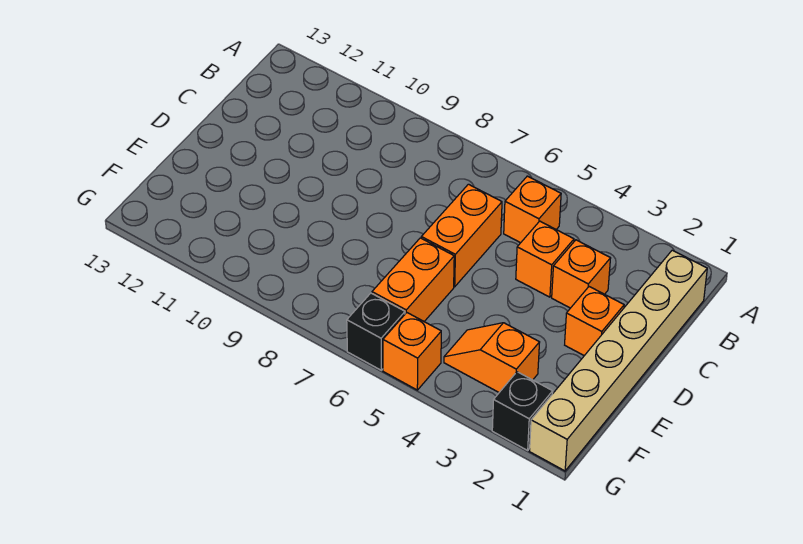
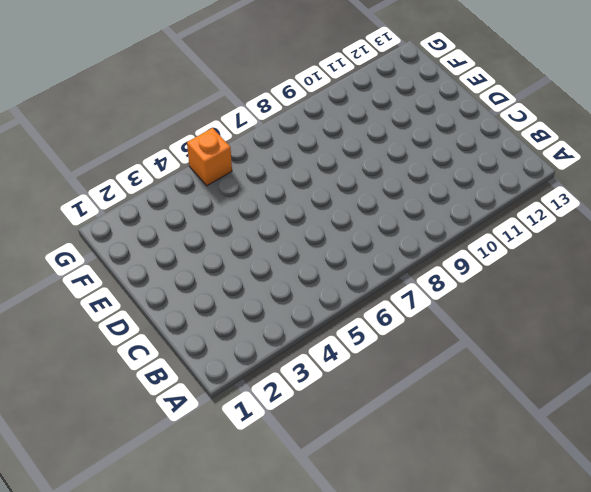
none -> tan brick B1:G1 level 1
none -> orange brick B5 level 1

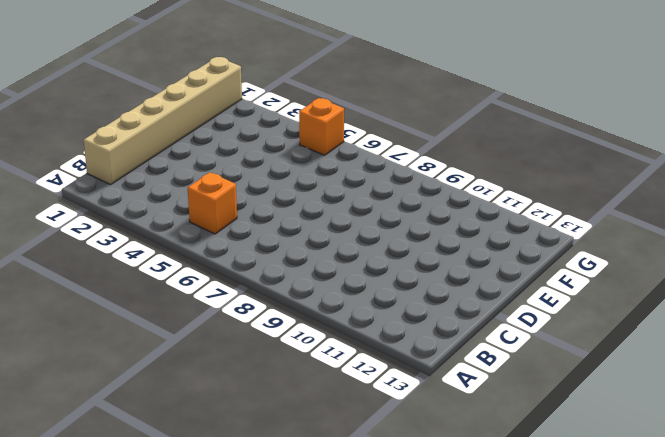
none -> orange brick C3 level 1
none -> orange brick C4 level 1

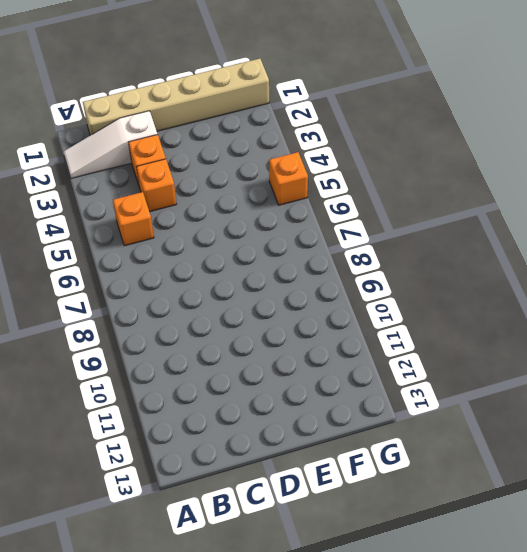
white slope A2:C2 level 1 top C -> none
none -> orange brick C6:D6 level 1
none -> orange brick D2 level 1

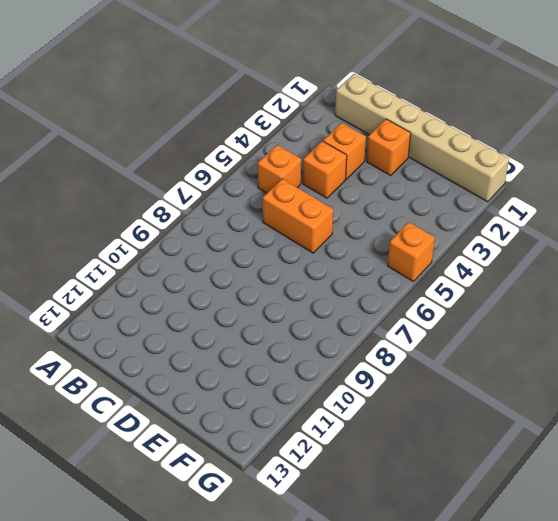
none -> orange brick E6:F6 level 1
none -> orange slope F3:F4 level 1 top 3

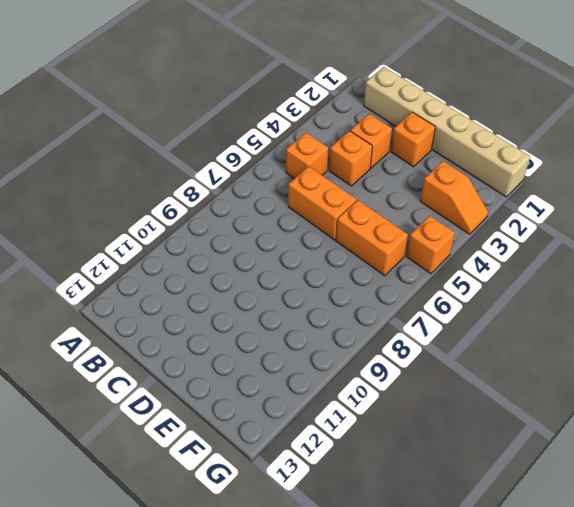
orange slope F3:G3 level 1 top F -> orange slope F3:F4 level 1 top 3
none -> black brick G2 level 1
none -> black brick G6 level 1

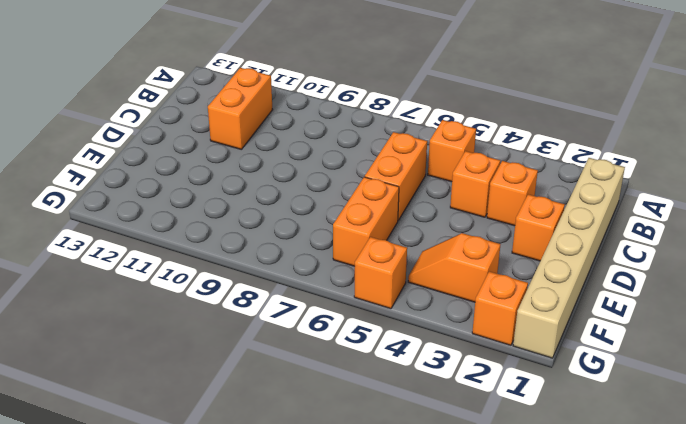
orange brick B11:C11 level 1 -> none
orange brick G2 level 1 -> black brick G2 level 1
none -> black brick G6 level 1

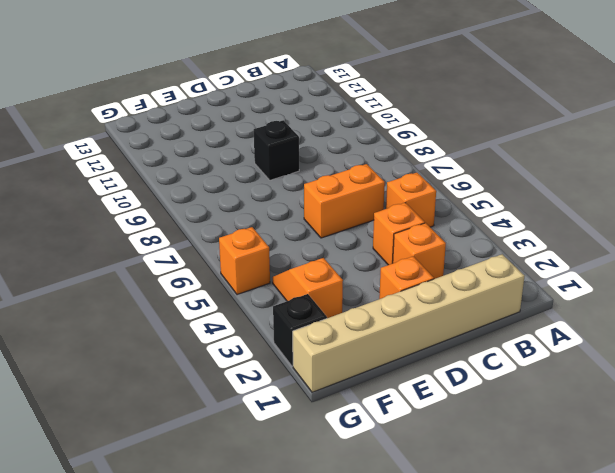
black brick D9 level 1 -> black brick G6 level 1
none -> orange brick E6:F6 level 1

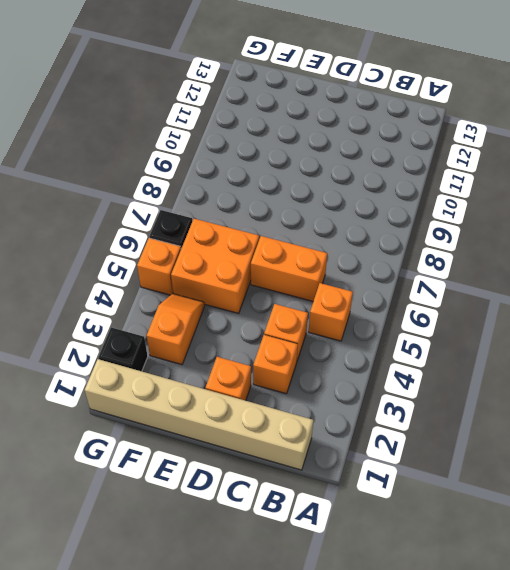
orange brick E5:F6 level 1 -> orange brick E6:F6 level 1

